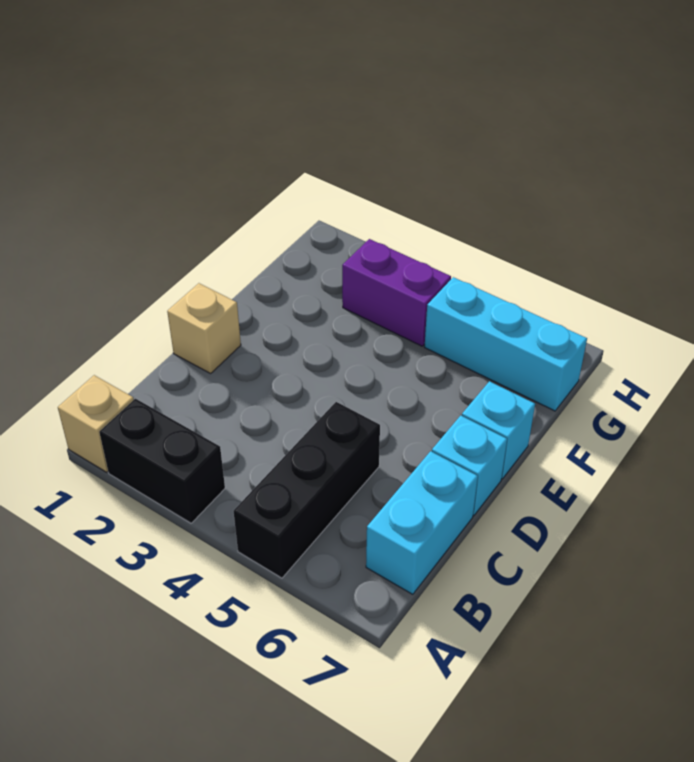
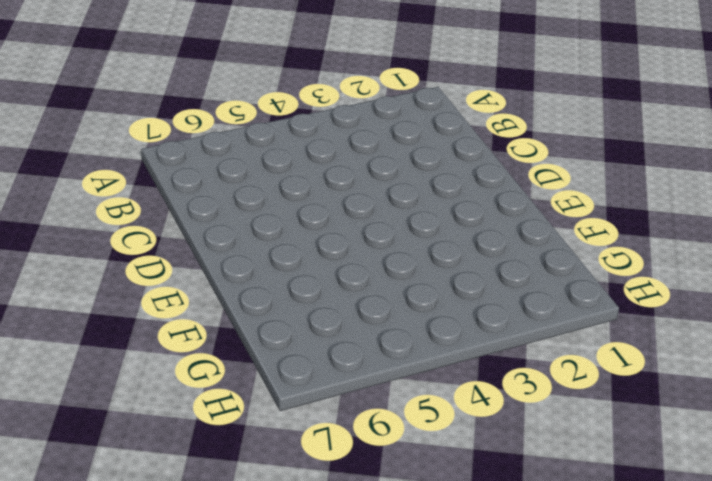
none -> tan brick A1 level 1
none -> black brick A2:A3 level 1

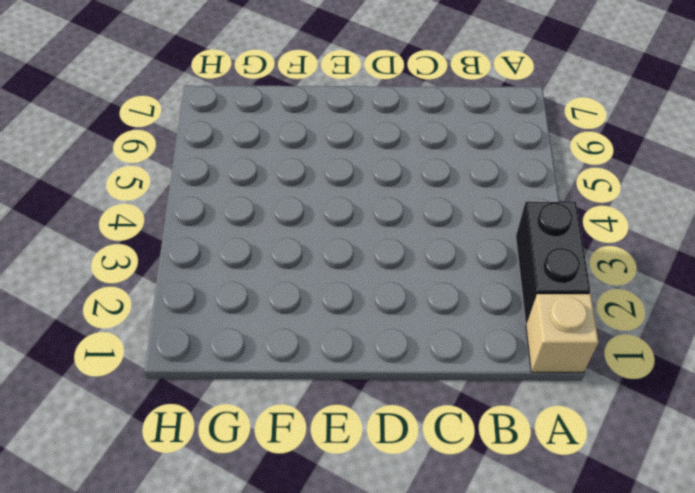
none -> black brick A5:C5 level 1
none -> cyan brick B7:C7 level 1

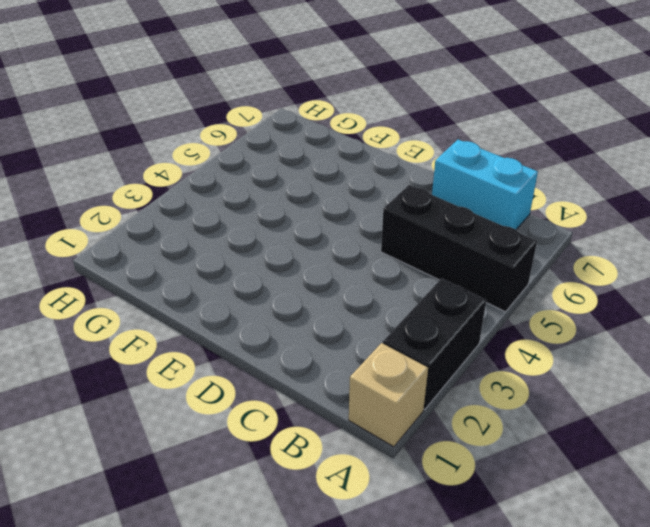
none -> tan brick D1 level 1
none -> cyan brick D7 level 1

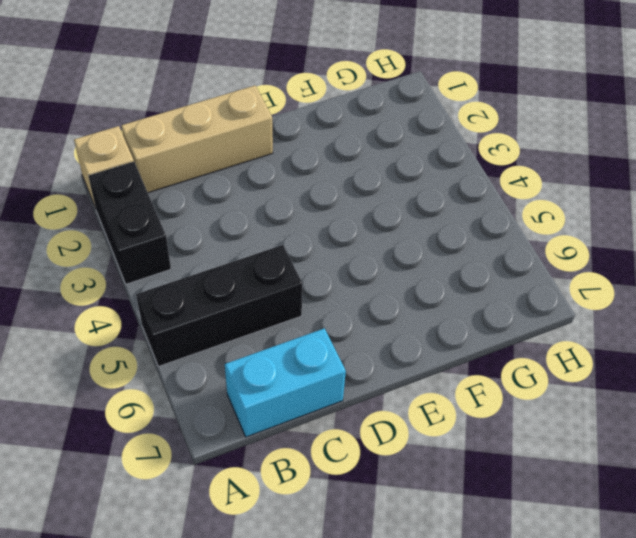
tan brick B1:D1 level 1 -> tan brick D1 level 1
none -> cyan brick D7 level 1
none -> cyan brick E7 level 1

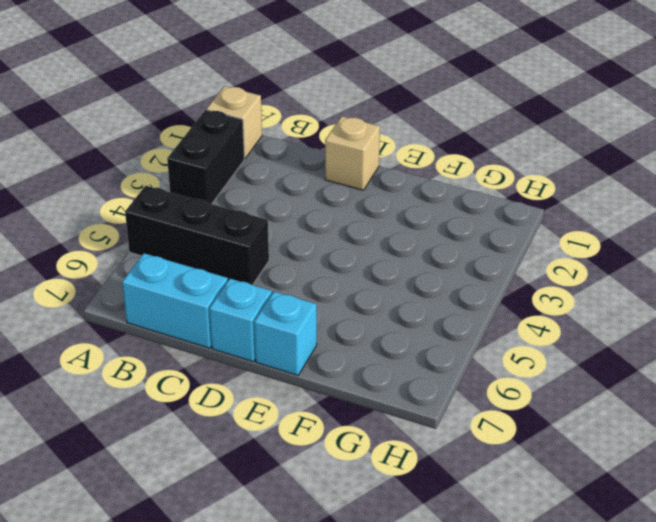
none -> purple brick G3:G4 level 1
none -> cyan brick G5:G7 level 1

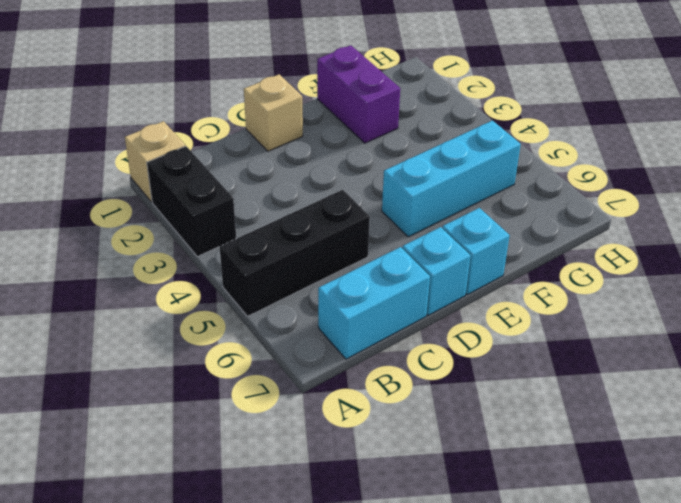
cyan brick E5:G5 level 1 -> cyan brick G5:G7 level 1
purple brick F1:F2 level 1 -> purple brick G3:G4 level 1

